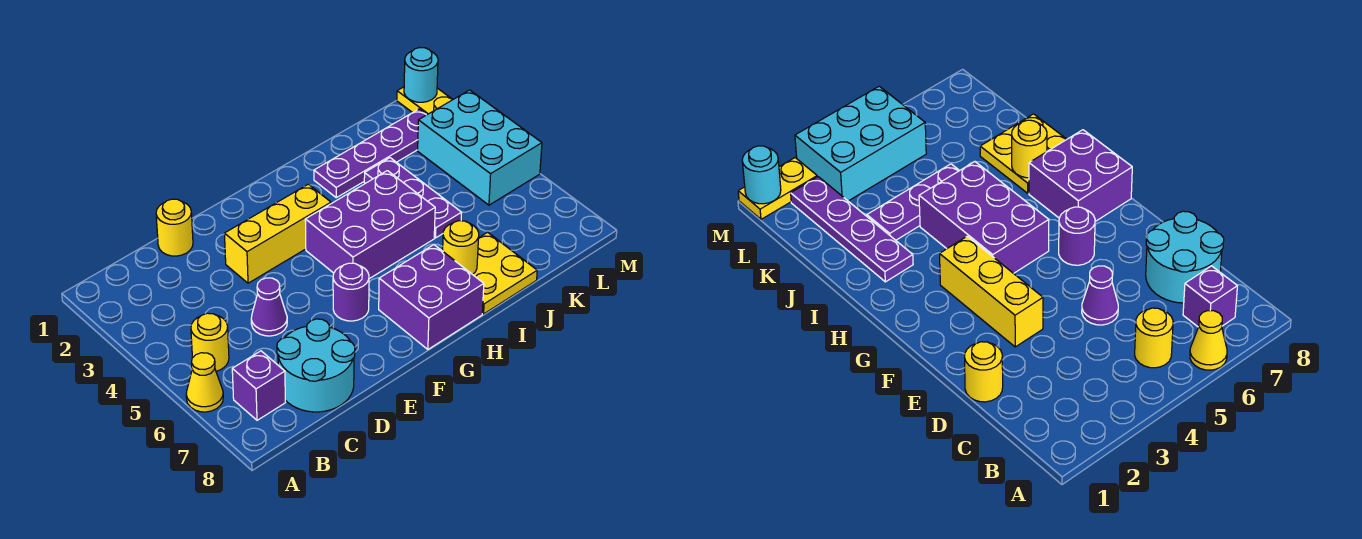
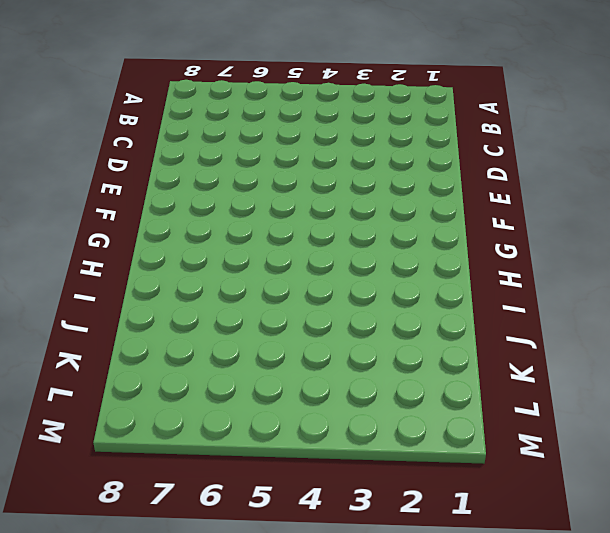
none -> yellow cone A6 level 1
none -> yellow round brick B5 level 1
none -> purple brick B7 level 1

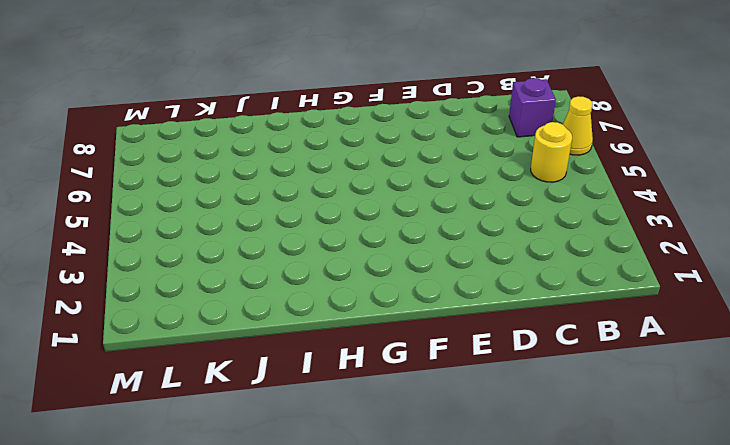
none -> cyan round brick C7:D8 level 1
none -> yellow round brick D1 level 1
none -> purple cone D5 level 1

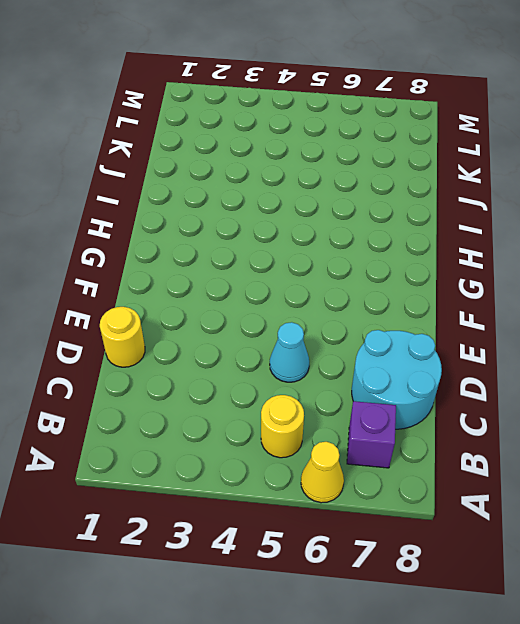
cyan cone D5 level 1 -> purple cone D5 level 1
none -> yellow brick E3:G3 level 1
none -> purple round brick F6 level 1
none -> purple brick G4:I5 level 1

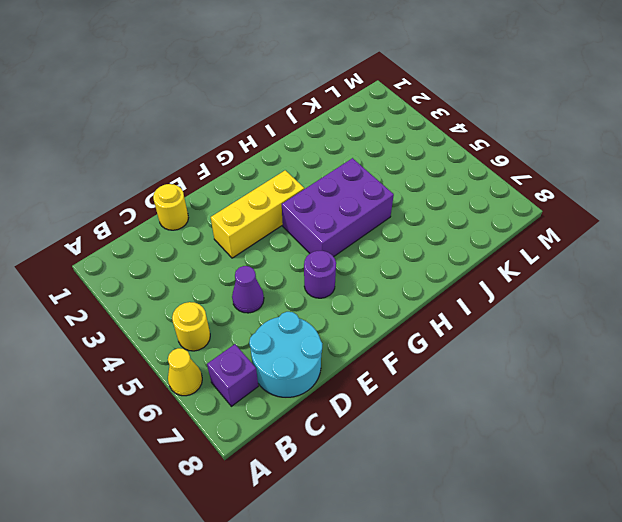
none -> purple brick G7:H8 level 1
none -> purple plate I2:L2 level 1
none -> yellow plate I7:J8 level 1

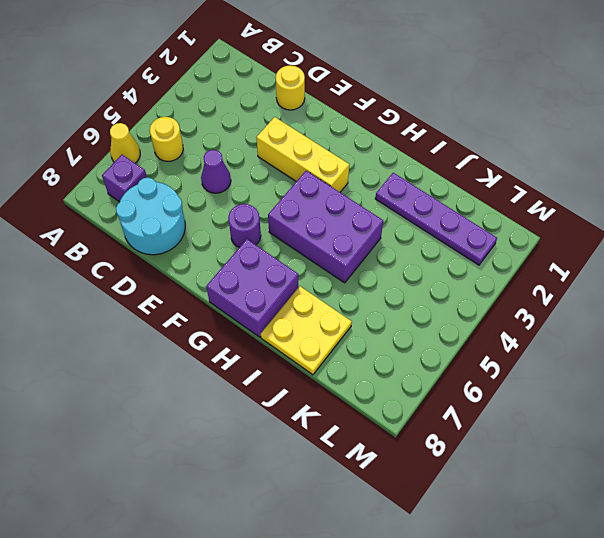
none -> purple plate J3:J5 level 1
none -> cyan brick L3:M5 level 1
none -> yellow plate M1:M2 level 1

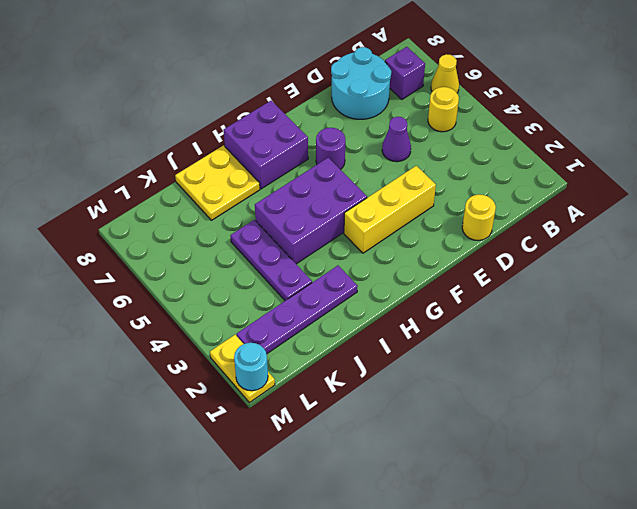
none -> cyan brick L3:M5 level 1
none -> yellow round brick I7 level 2

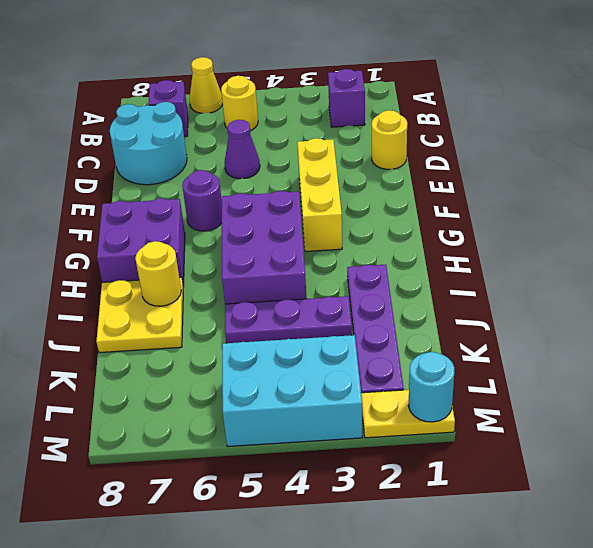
purple brick B2 level 1 -> none

